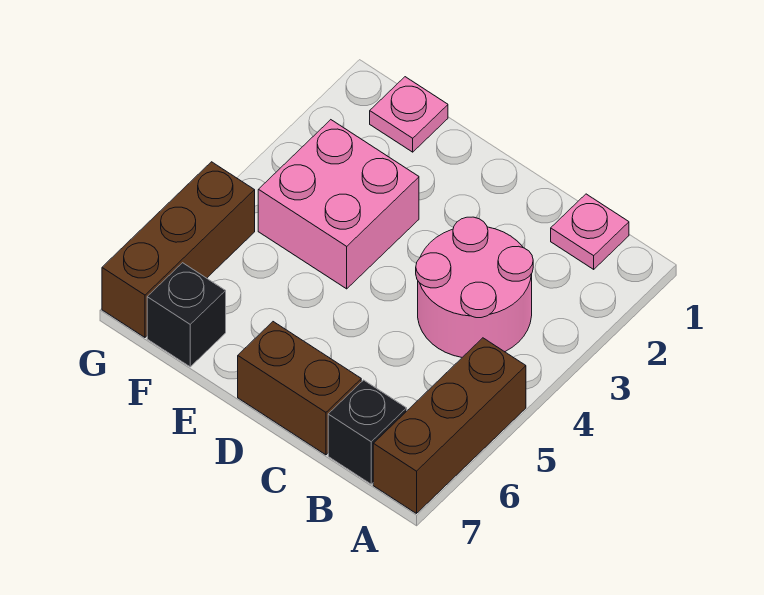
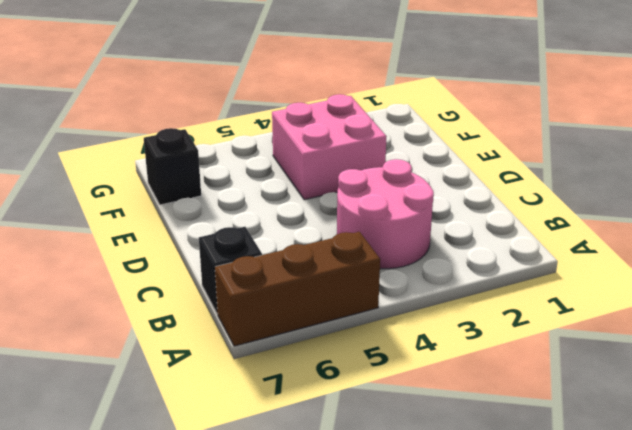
none -> pink plate B1 level 1
none -> brown brick C7:D7 level 1

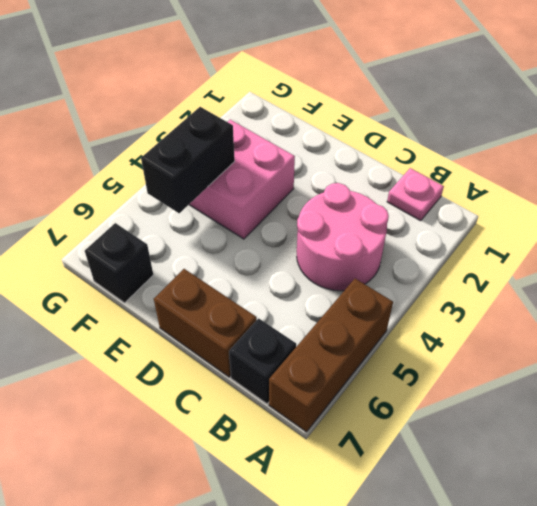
black brick F4:F5 level 2 -> none
none -> pink plate F1 level 1
none -> brown brick G5:G7 level 1

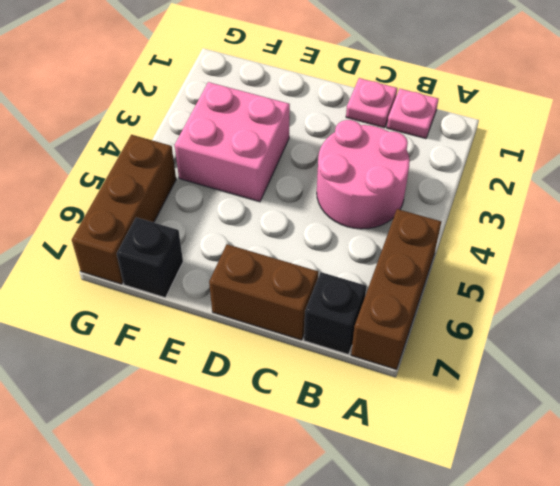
pink plate C1 level 1 -> pink plate F1 level 1

